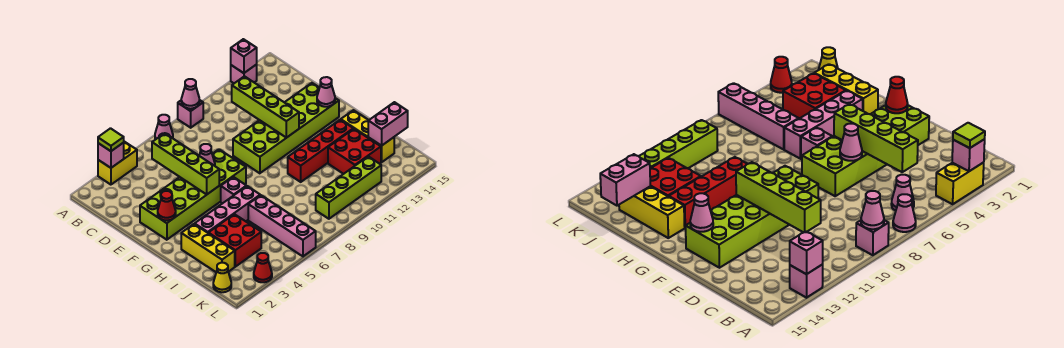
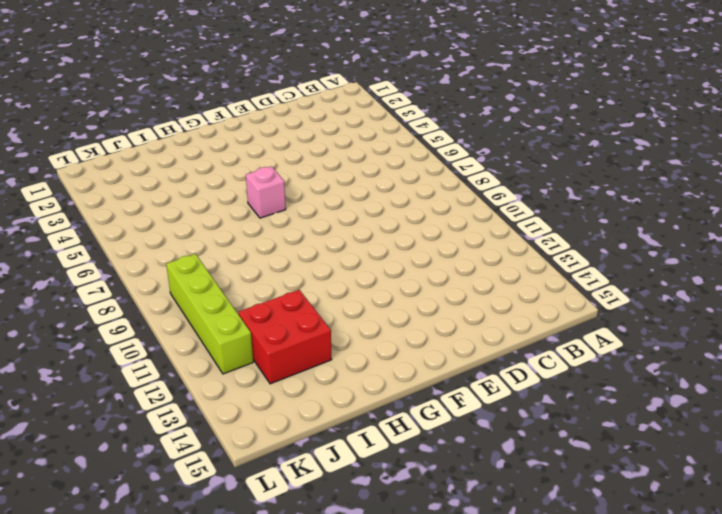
none -> yellow brick A3:A4 level 1
none -> pink cone A7 level 1
none -> pink brick A9 level 1

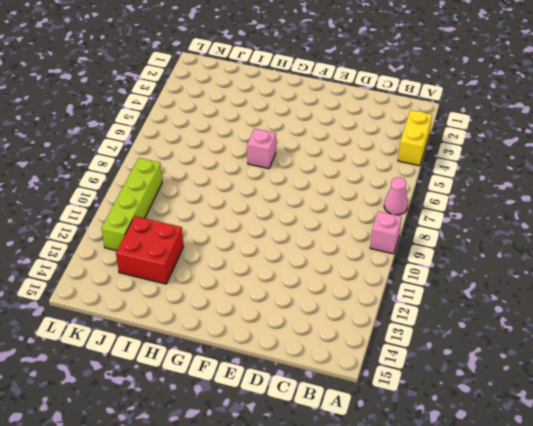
none -> pink brick A13 level 1
none -> pink cone B6 level 1
none -> lime brick E2:F7 level 1

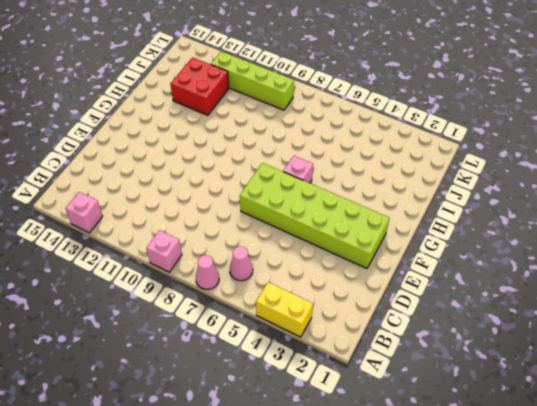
none -> lime brick E9:F14 level 1
none -> yellow brick H2:J2 level 1
none -> pink brick H3:H6 level 1

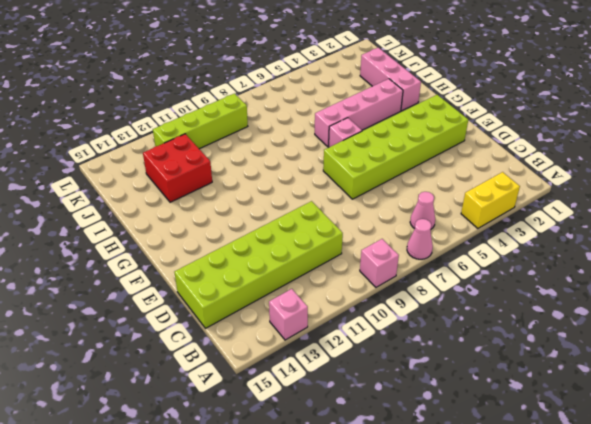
lime brick C10:D15 level 1 -> lime brick E9:F14 level 1
pink brick H2:J2 level 1 -> yellow brick H2:J2 level 1
none -> red brick H10:H13 level 1
none -> yellow brick H14:J14 level 1
none -> red brick I3:J4 level 1

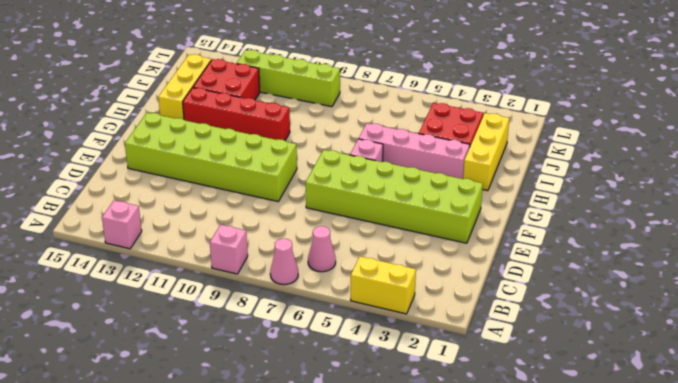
none -> pink brick I6:L6 level 1
none -> yellow cone K1 level 1
none -> red cone L3 level 1

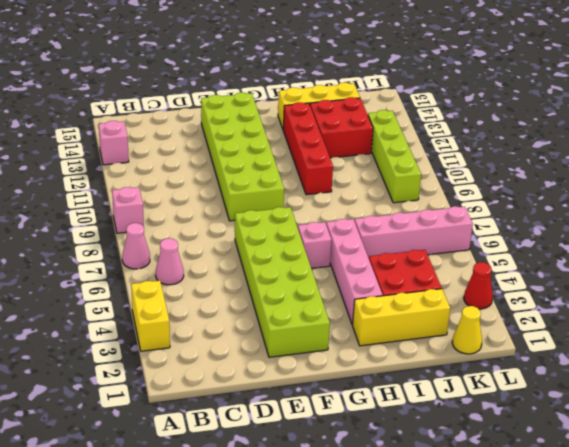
none -> pink brick A3 level 2
none -> pink cone A9 level 2
none -> pink brick A13 level 2

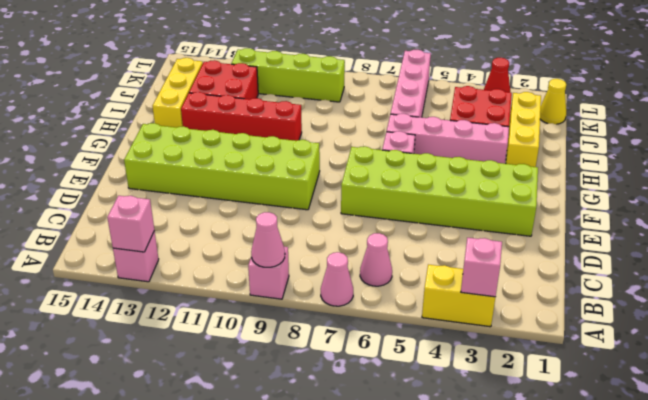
none -> lime brick C5:F5 level 2
none -> lime brick C11:F11 level 2
none -> pink cone E6 level 2

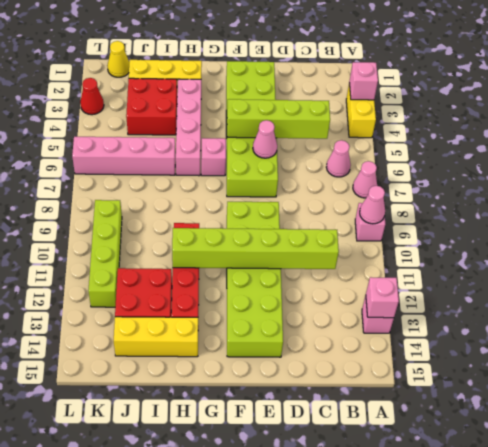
lime brick C11:H11 level 2 -> lime brick C11:F11 level 2
none -> red cone F2 level 2
none -> pink cone F14 level 2
none -> pink brick J14:J15 level 2

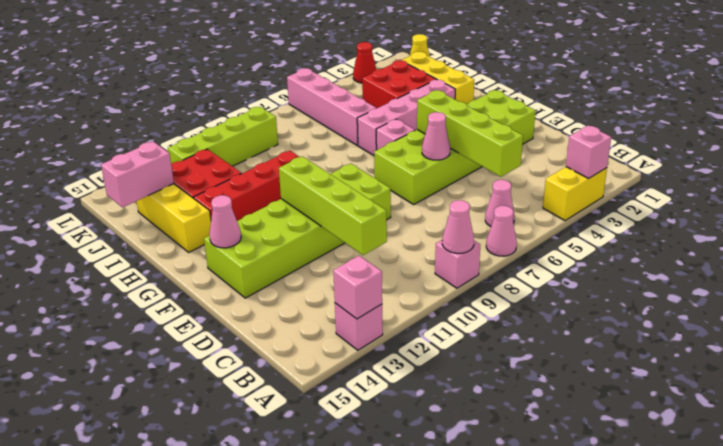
none -> red cone F2 level 2
none -> lime tile A3 level 3

